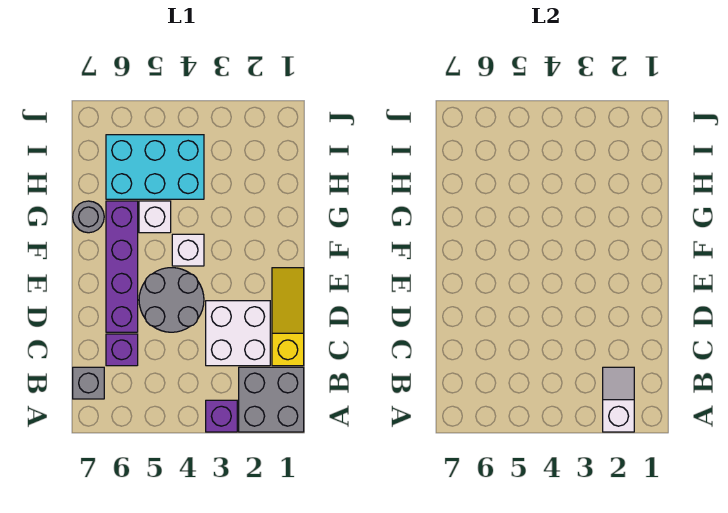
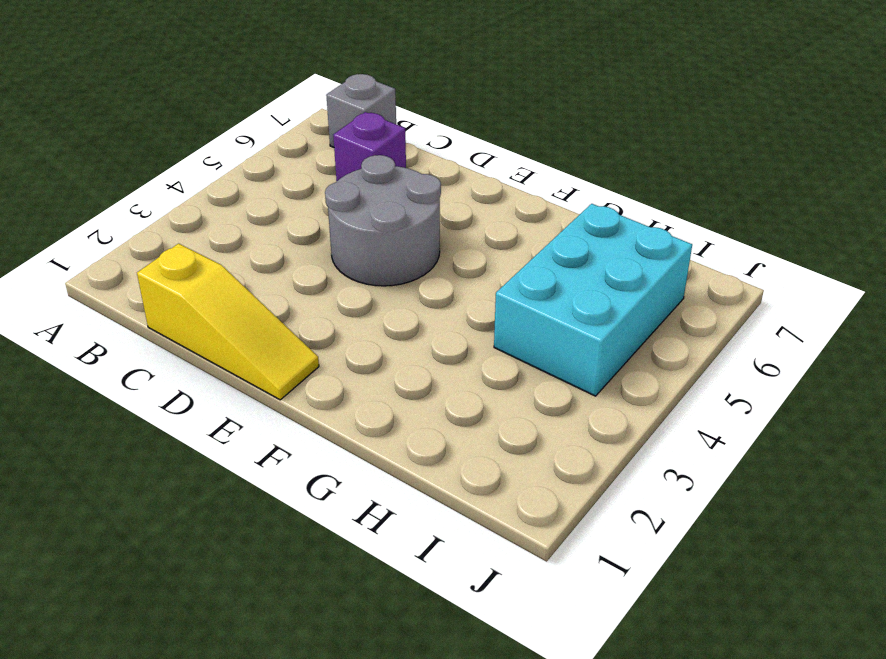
none -> grey brick A1:B2 level 1
none -> purple brick A3 level 1
none -> white brick C2:D3 level 1

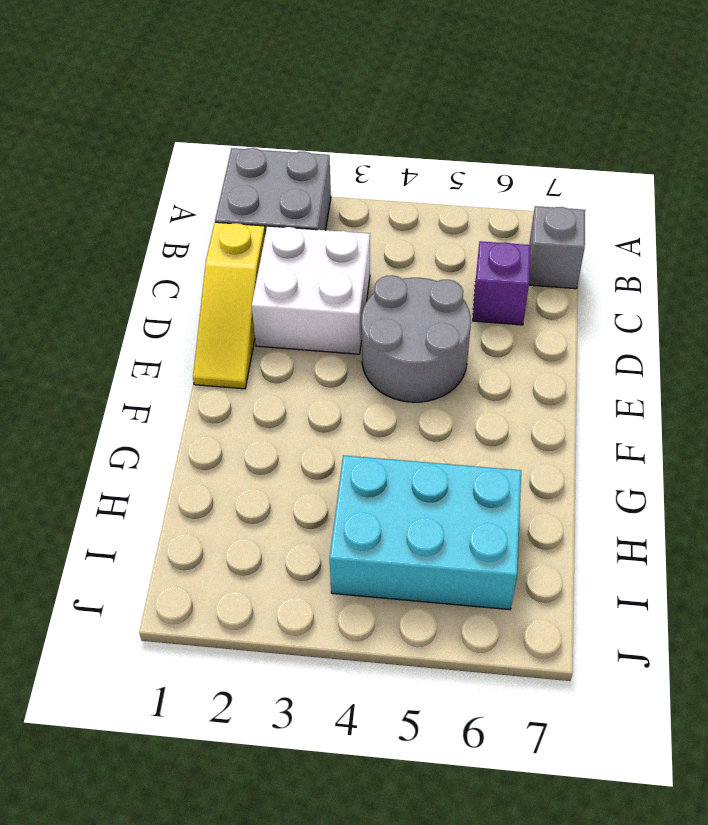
none -> purple brick A3 level 1
none -> purple brick D6:G6 level 1
none -> white brick F4 level 1

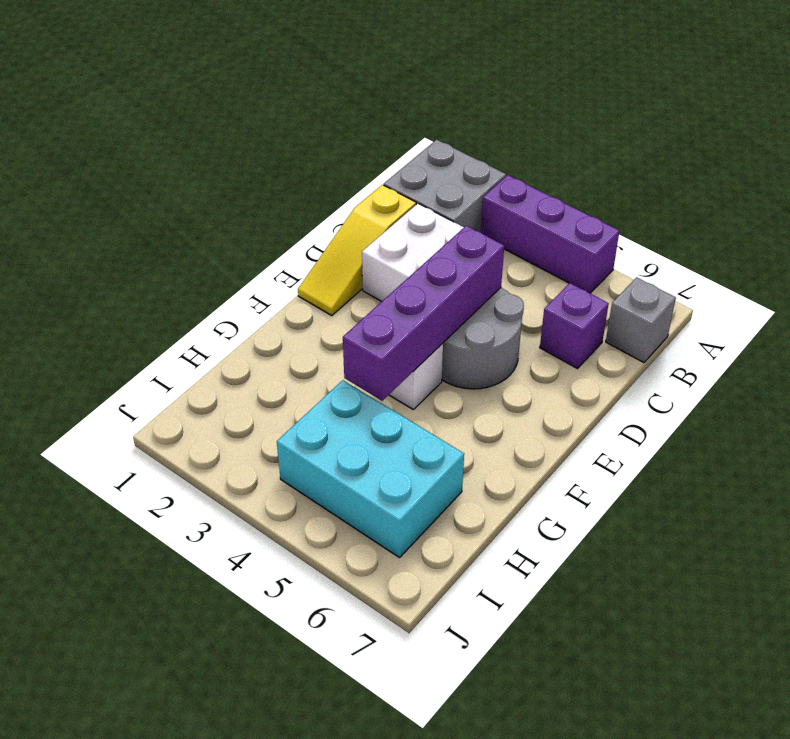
purple brick A3:A5 level 1 -> purple brick A3 level 1
purple brick D4:G4 level 2 -> purple brick D6:G6 level 1
none -> white brick G5 level 1
none -> grey round brick G7 level 1
none -> white slope A2:B2 level 2 top A

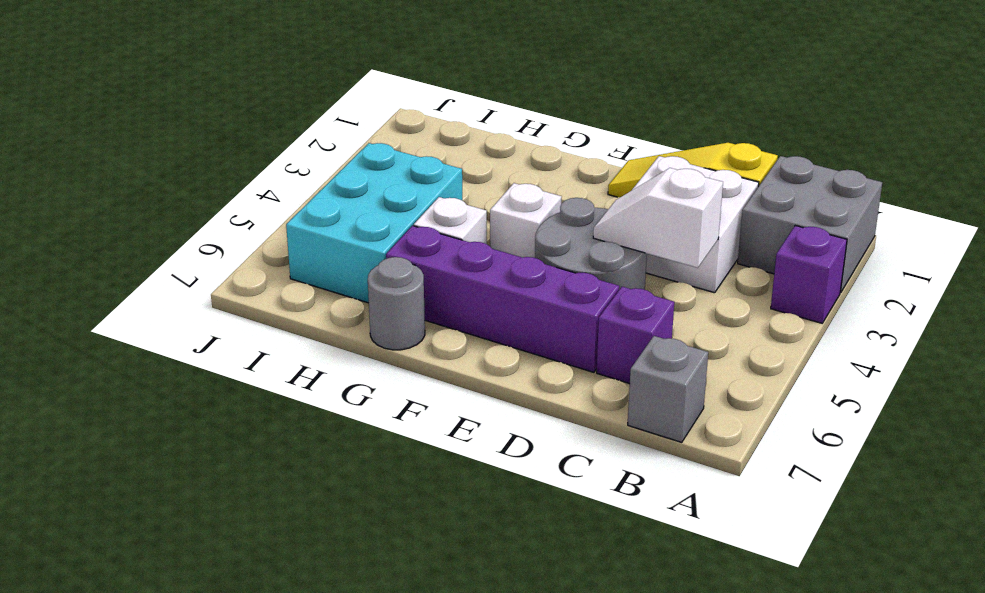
white slope C4:D4 level 2 top C -> white slope A2:B2 level 2 top A

